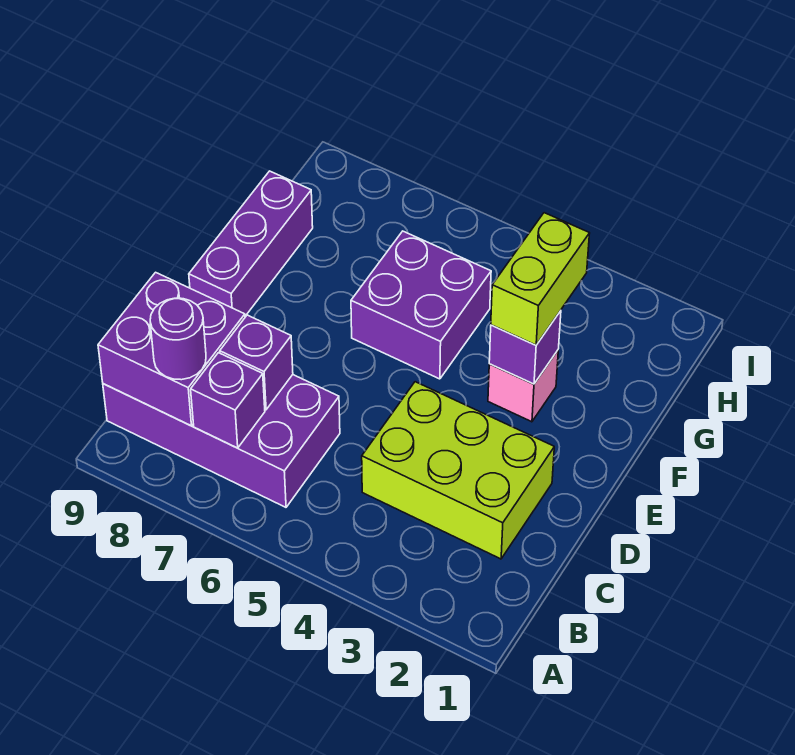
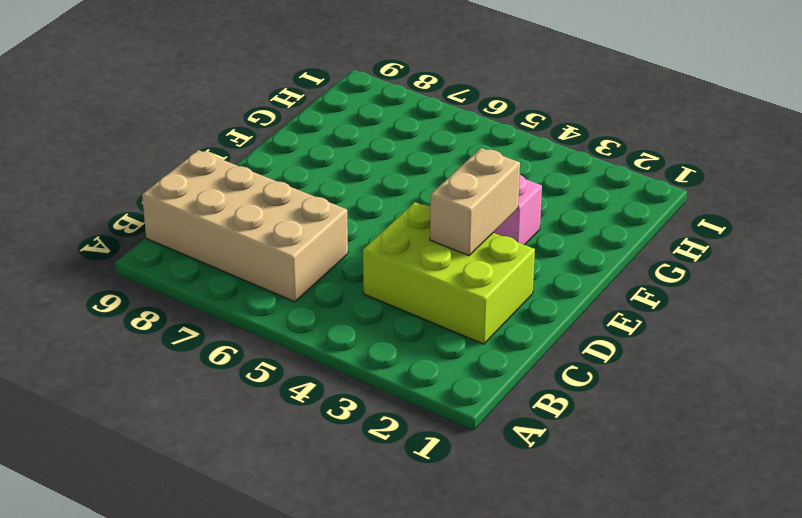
tan brick B6:C9 level 1 -> purple brick B6:C9 level 1
tan brick D3:E3 level 2 -> none
none -> purple brick E9:G9 level 1
none -> purple brick F5:G6 level 1

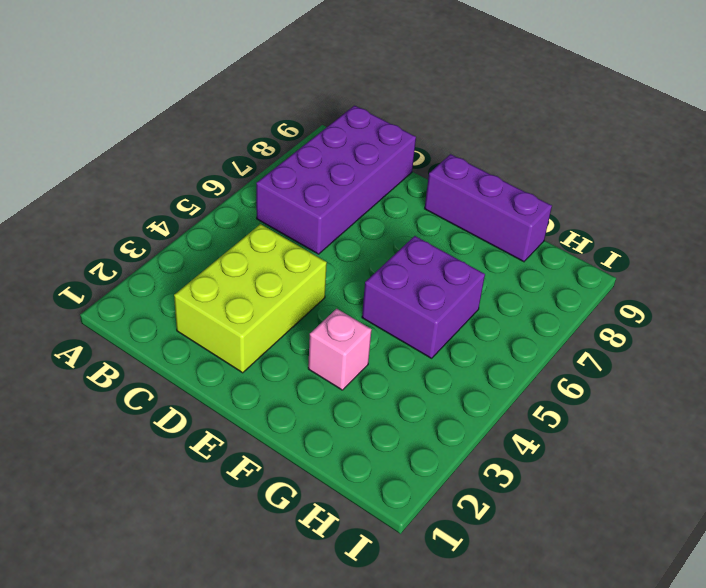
none -> purple brick B7 level 2
none -> purple brick B8:C9 level 2

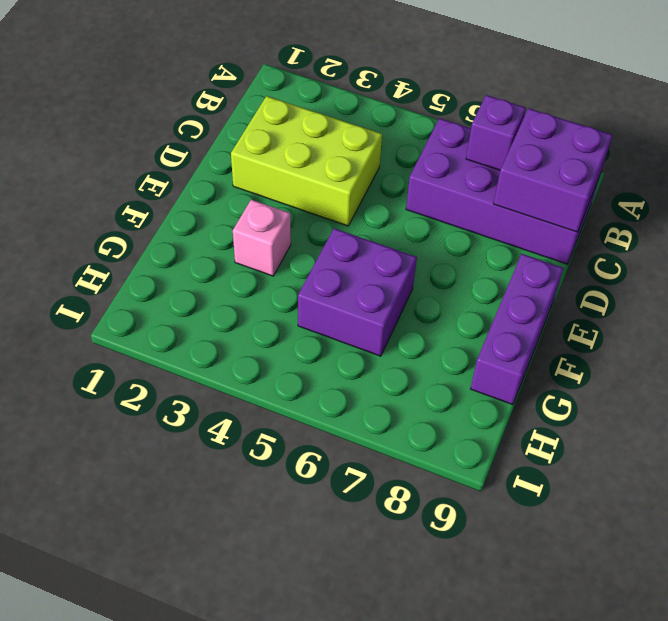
none -> purple brick C7 level 2
none -> purple brick F3 level 2

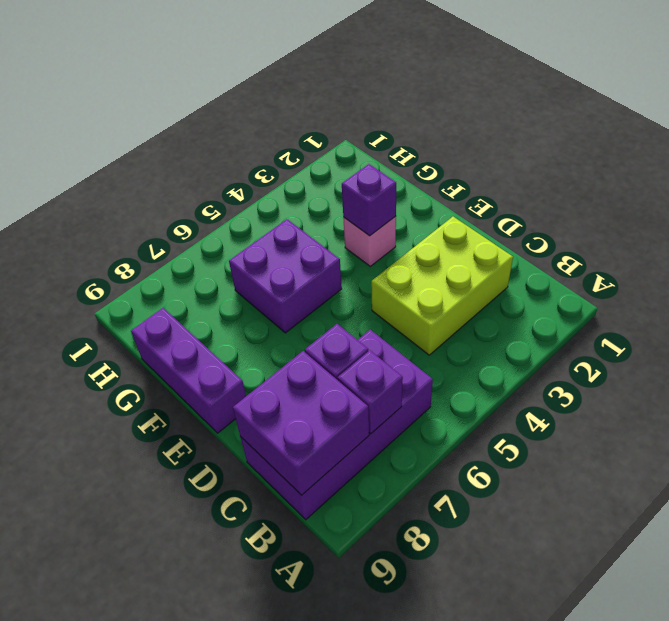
none -> purple round brick B8 level 3
none -> lime brick F3:G3 level 3

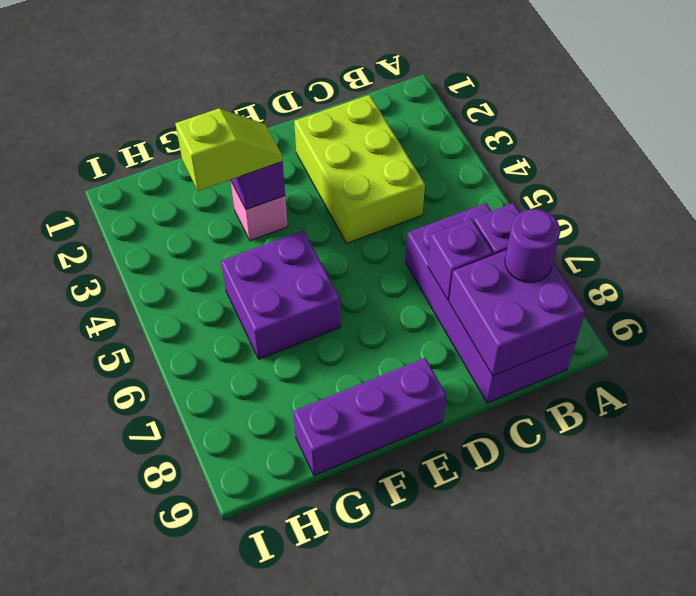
lime slope F3:G3 level 3 top G -> lime brick F3:G3 level 3

